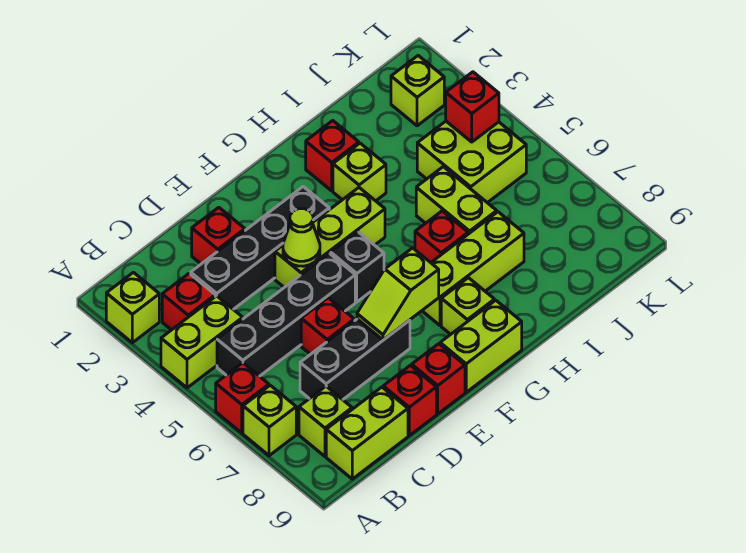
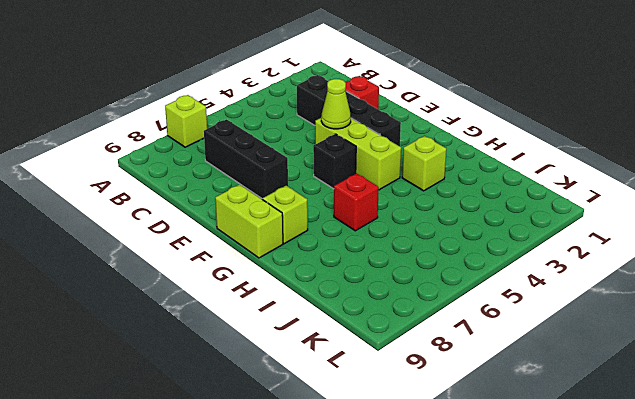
none -> lime brick A2 level 1
none -> lime brick A4:B4 level 1
none -> red brick A6 level 1

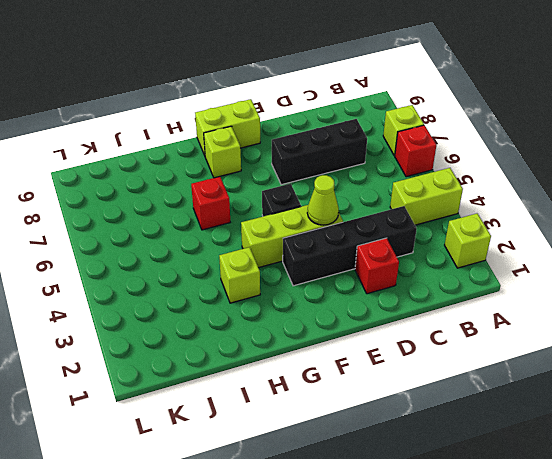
none -> red brick B3 level 1
none -> black brick B5:E5 level 1
none -> lime brick B8 level 1

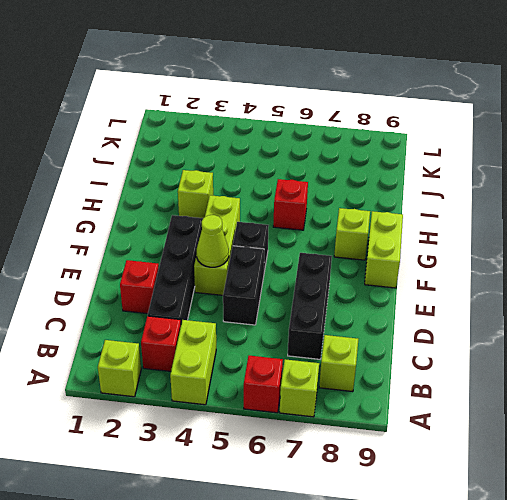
black brick D5:E5 level 1 -> black brick B5:E5 level 1
none -> lime brick B9:C9 level 1
none -> red brick D6 level 1
none -> red brick D9 level 1

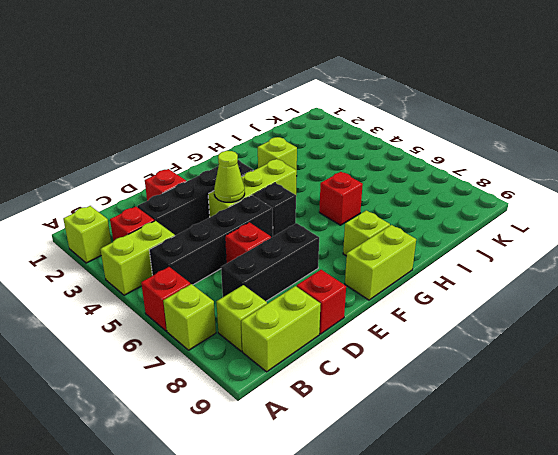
none -> red brick E9 level 1
none -> lime brick G7:I7 level 1
none -> red brick H2 level 1

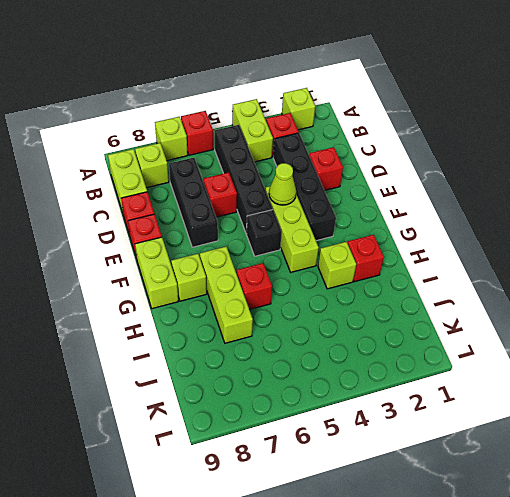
none -> lime brick I5:I6 level 1
none -> lime brick J4:K5 level 1
none -> lime brick K2 level 1

